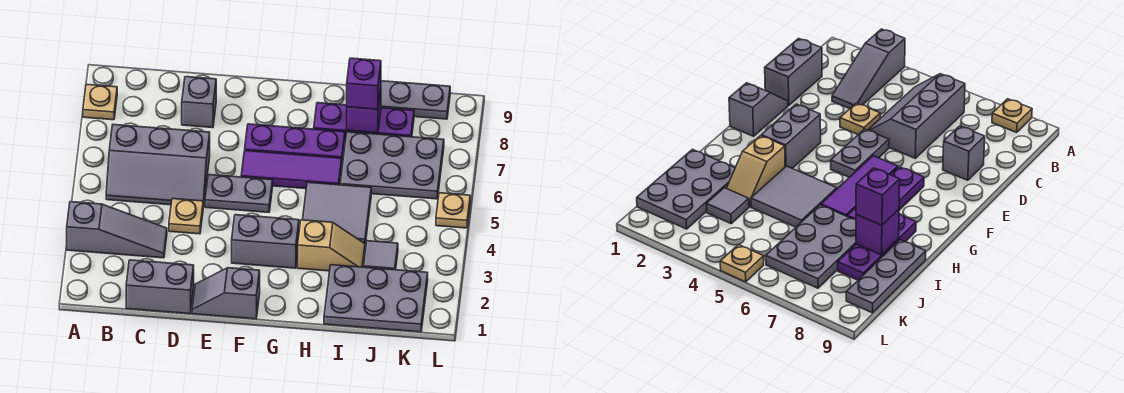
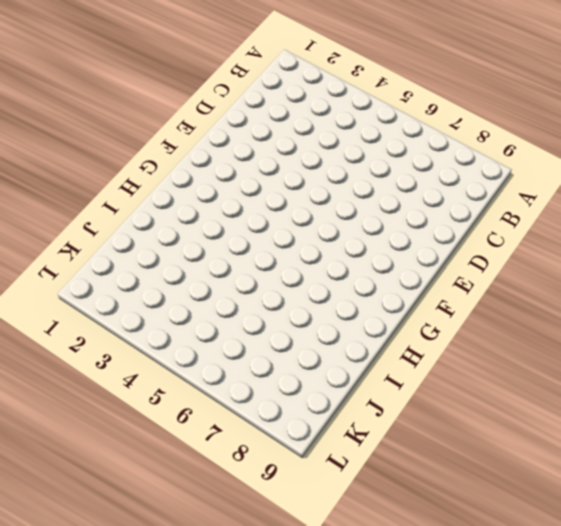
none -> grey slope A3:C3 level 1 top A
none -> tan plate A8 level 1
none -> grey slope B5:D6 level 1 top 6

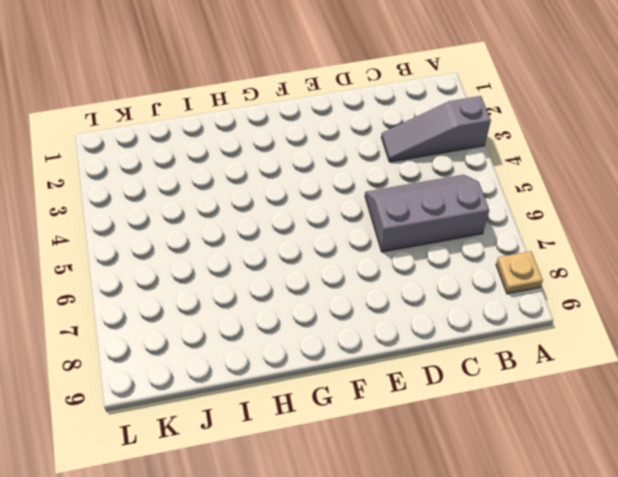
none -> grey brick C1:D1 level 1
none -> tan plate D4 level 1
none -> grey brick D8 level 1

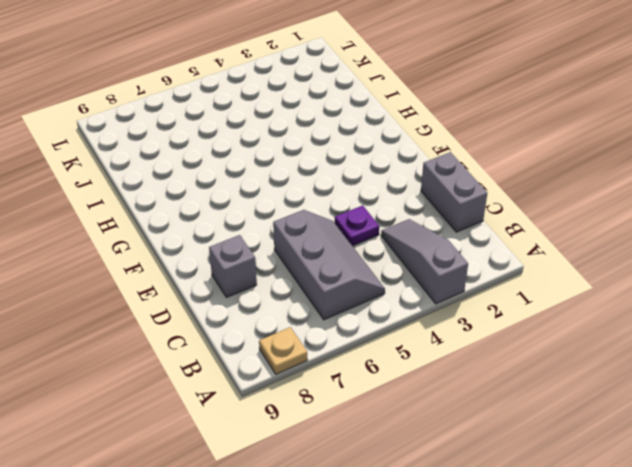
purple plate D4 level 1 -> tan plate D4 level 1
none -> grey slope E1:F1 level 1 top F
none -> grey plate E5:F5 level 1
none -> grey brick F3:G3 level 1

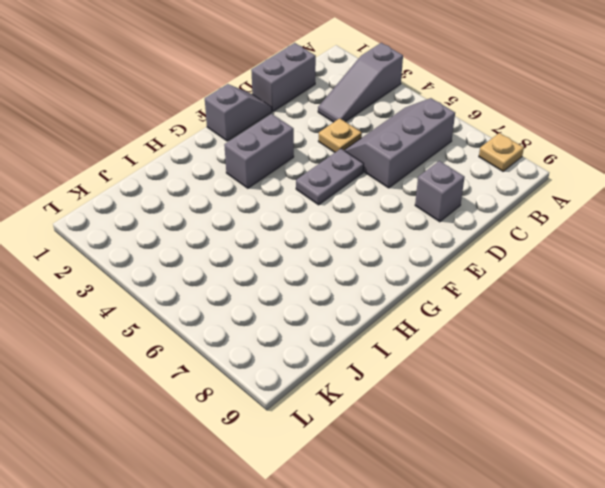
none -> purple tile F6:H6 level 1
none -> purple plate F7:H7 level 1
none -> tan slope H3:I3 level 1 top H

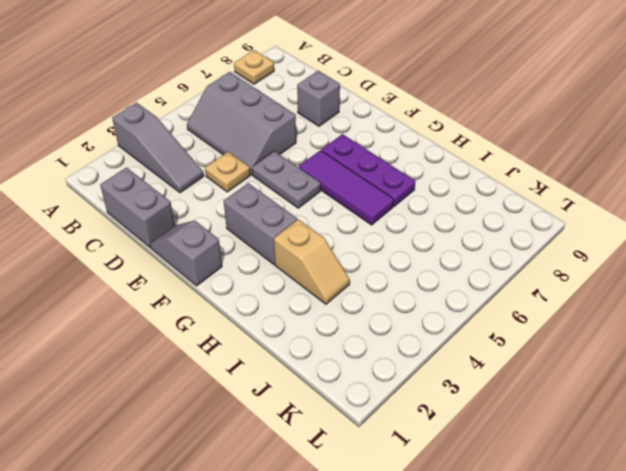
none -> grey tile H4:I5 level 1
none -> purple plate H8:J8 level 1
none -> grey plate I1:K2 level 1

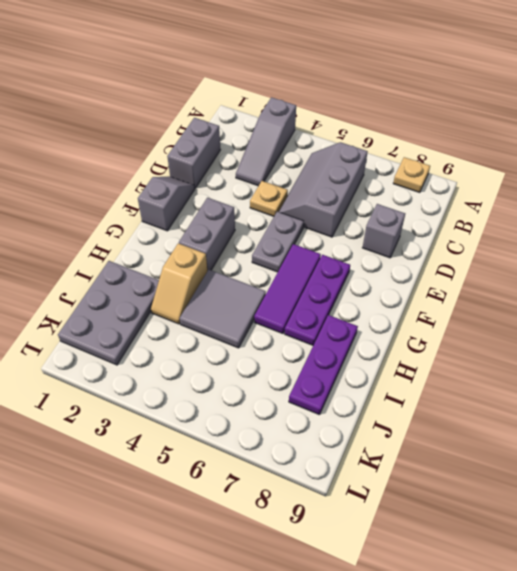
none -> grey plate I6:K7 level 1
none -> grey plate I9:K9 level 1
none -> grey tile J3 level 1

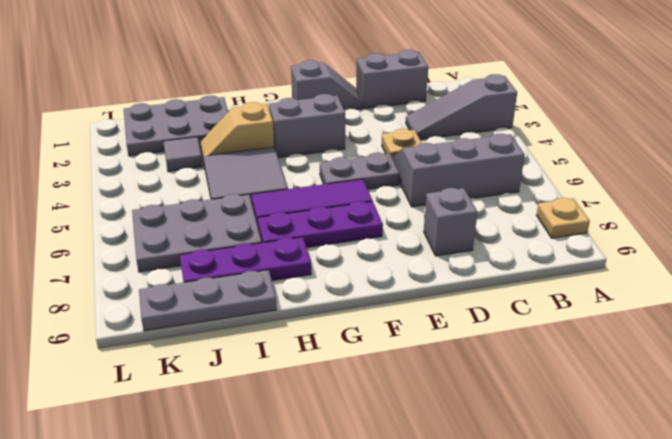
none -> tan plate L5 level 1
none -> purple brick I8 level 2
none -> purple brick I8 level 3

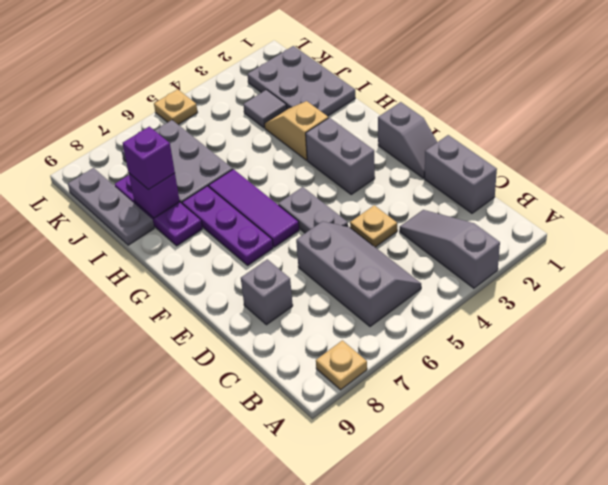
none -> grey tile H4:I5 level 1

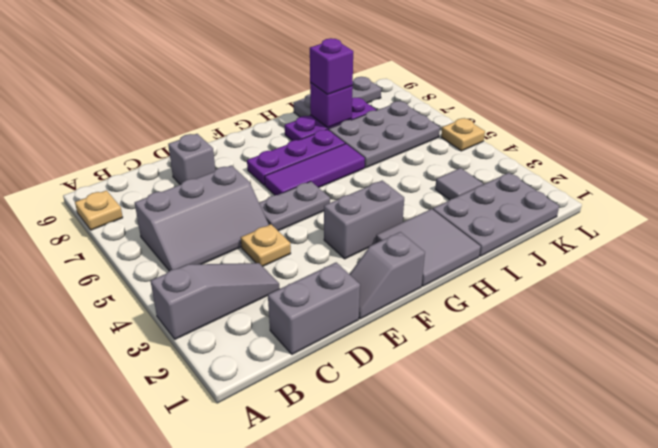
grey tile G1:H2 level 1 -> grey tile H4:I5 level 1
none -> tan slope H3:I3 level 1 top H

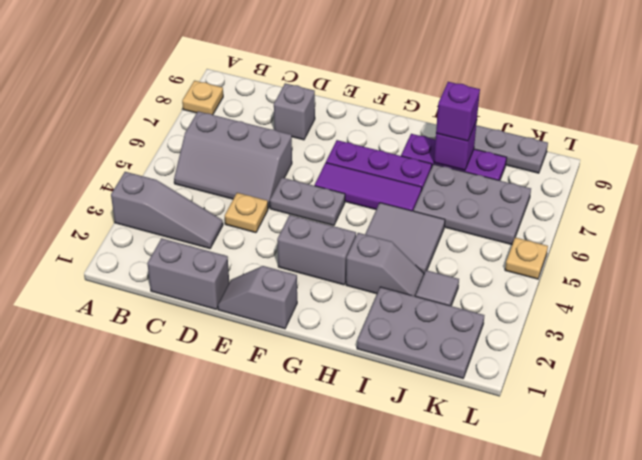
grey slope H3:I3 level 1 top H -> tan slope H3:I3 level 1 top H

